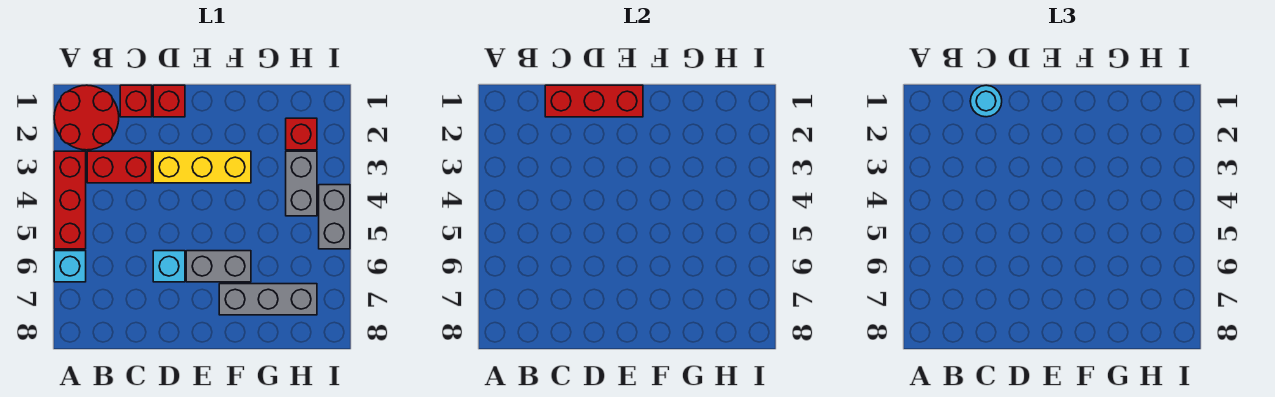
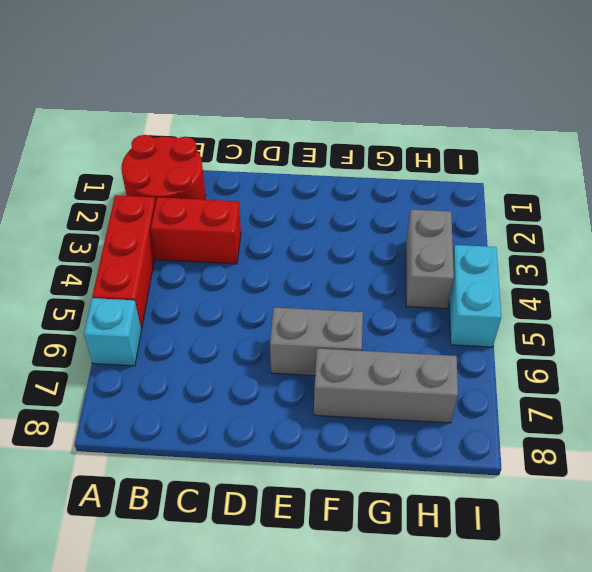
cyan brick I4:I5 level 1 -> grey brick I4:I5 level 1
none -> red brick C1 level 1
none -> red brick D1 level 1
none -> yellow brick D3:F3 level 1

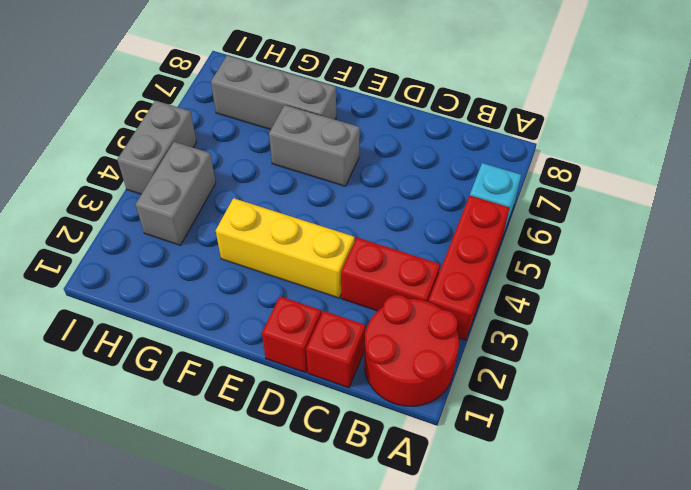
none -> cyan brick D6 level 1
none -> red brick H2 level 1
none -> red brick C1:E1 level 2

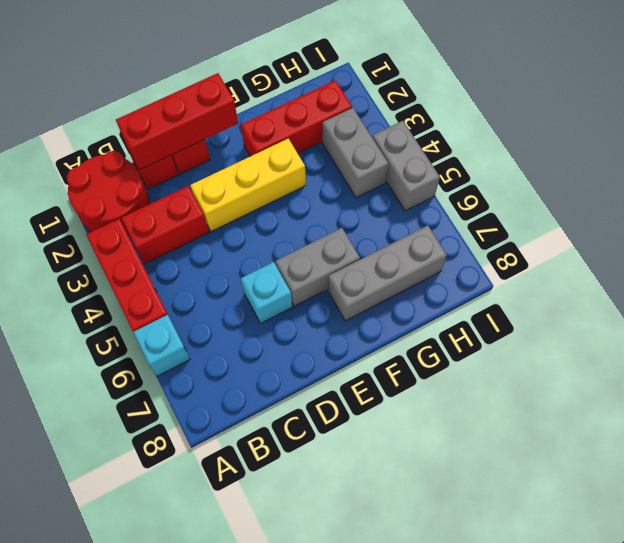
red brick F2:H2 level 1 -> red brick H2 level 1
none -> cyan round brick C1 level 3

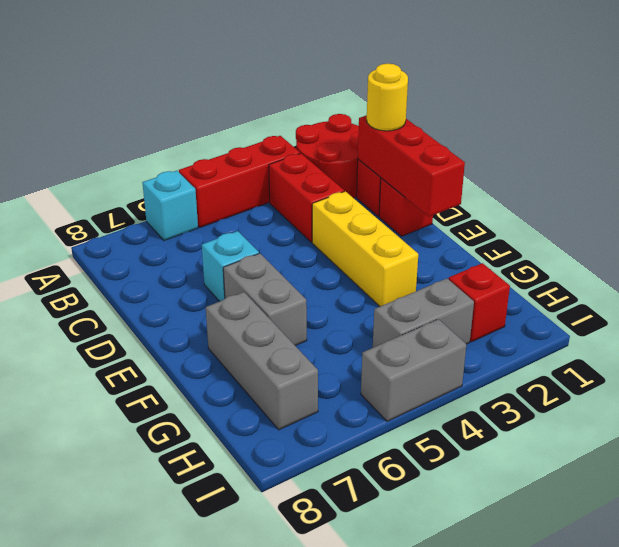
yellow round brick C1 level 3 -> cyan round brick C1 level 3

